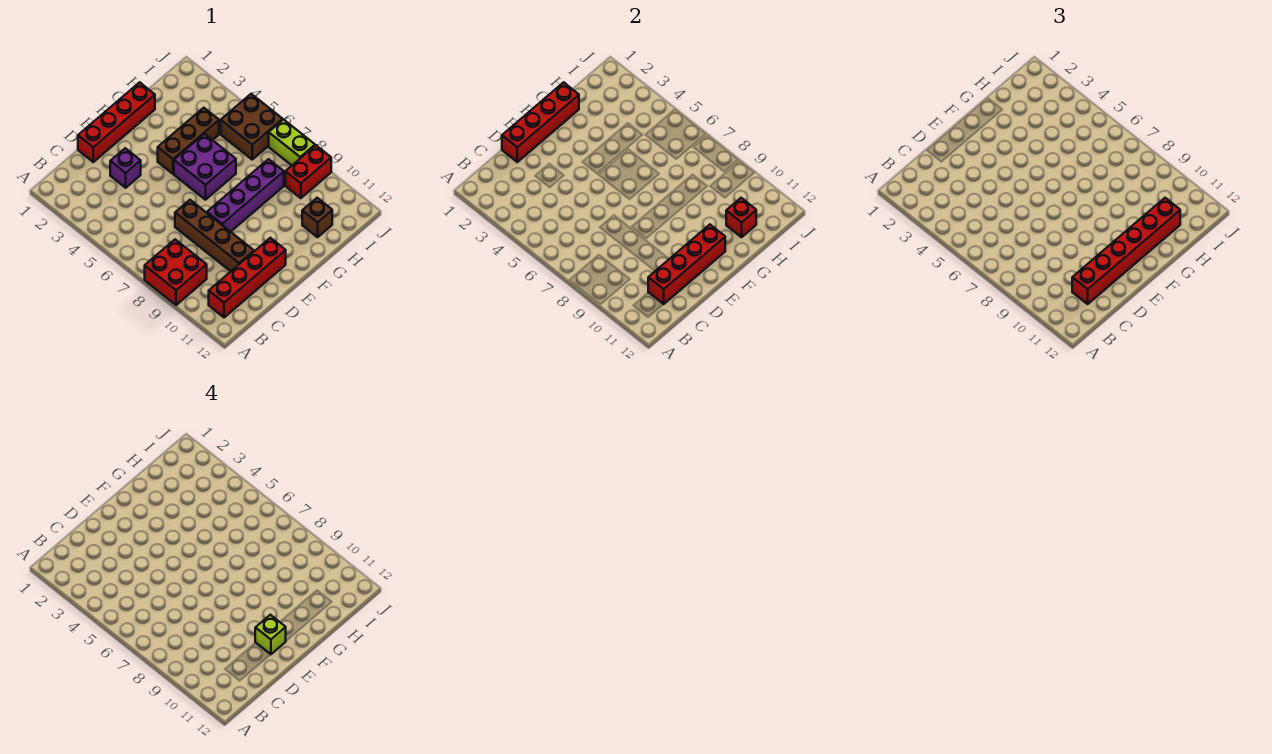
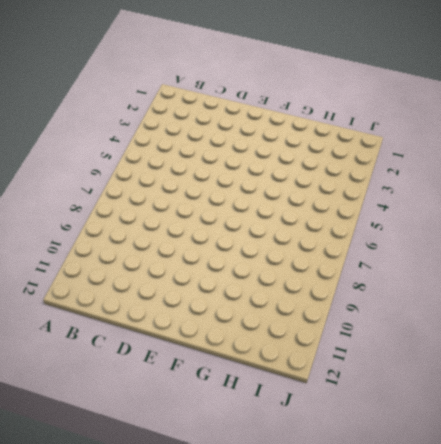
none -> red brick A8:B9 level 1
none -> red brick B11:E11 level 1
none -> red brick D1:G1 level 1

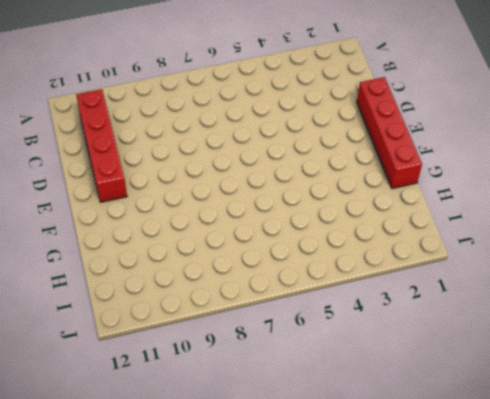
none -> red brick A8:B9 level 1
none -> purple brick D3 level 1
none -> brown brick D7:D10 level 1

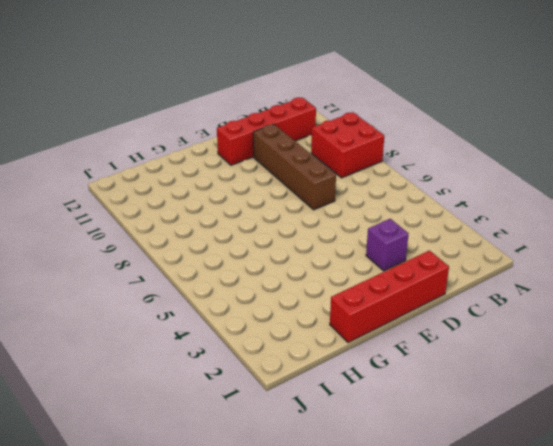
none -> purple brick E8:H8 level 1
none -> brown brick F4:H4 level 1
none -> purple brick F5:G6 level 1

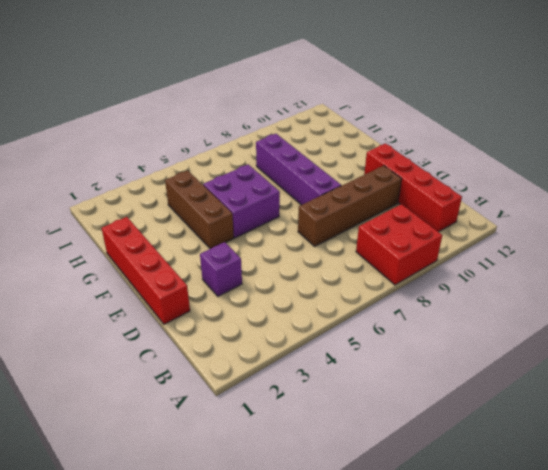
none -> brown brick H11 level 1
none -> brown brick I5:J6 level 1
none -> red brick I9:J9 level 1

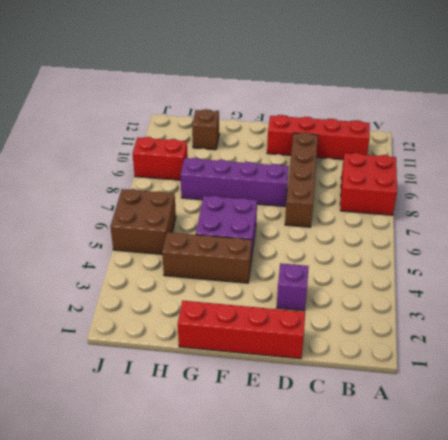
none -> lime brick J7:J8 level 1
none -> red brick C11:F11 level 2
none -> red brick D1:G1 level 2

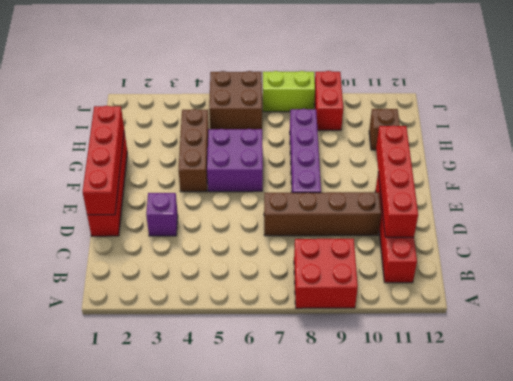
none -> red brick H11 level 2
none -> red brick C11:H11 level 3
none -> lime brick E11 level 4

